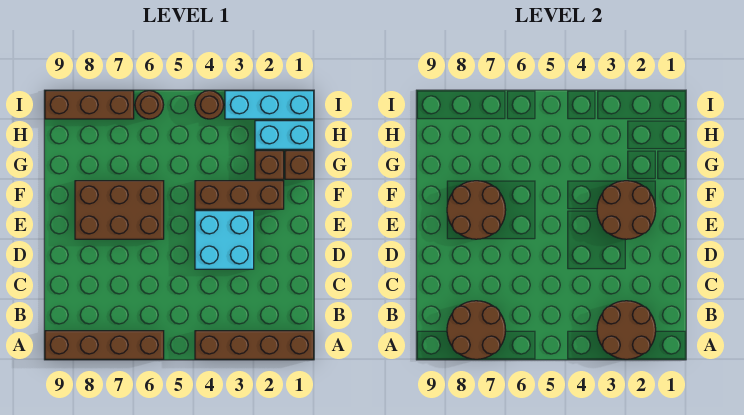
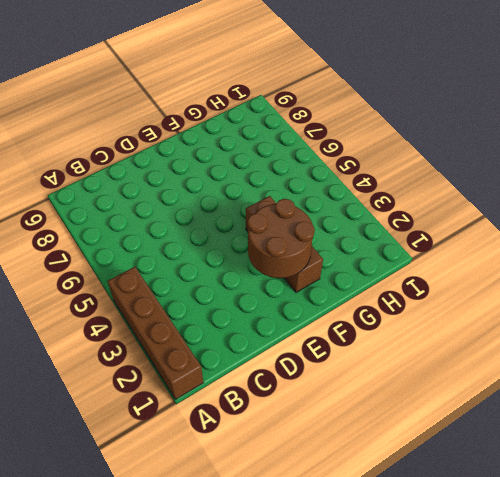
none -> brown brick A6:A9 level 1
none -> cyan brick D3:E4 level 1
none -> brown brick E6:F8 level 1

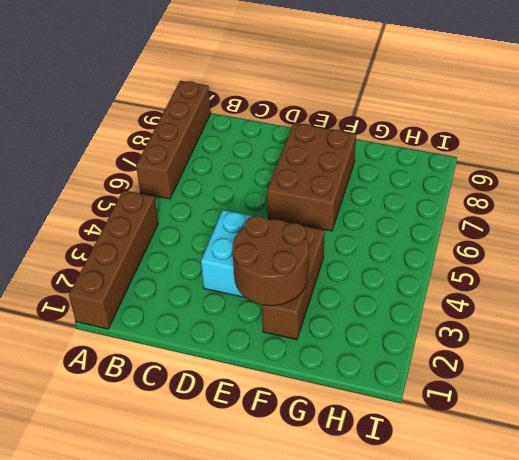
none -> brown brick G1 level 1
none -> brown brick G2 level 1
none -> cyan brick H1:H2 level 1

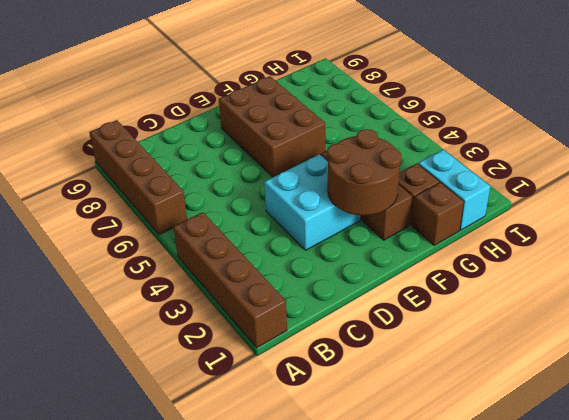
none -> cyan brick I1:I3 level 1
none -> brown round brick I4 level 1
none -> brown round brick I6 level 1

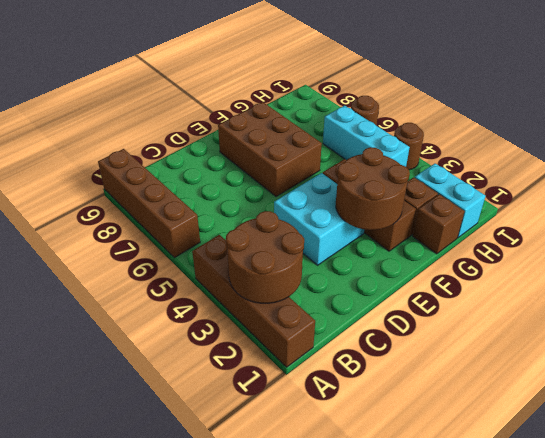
cyan brick H4:H6 level 1 -> cyan brick I1:I3 level 1
none -> brown brick I7:I9 level 1
none -> brown round brick A7:B8 level 2
none -> brown round brick E7:F8 level 2

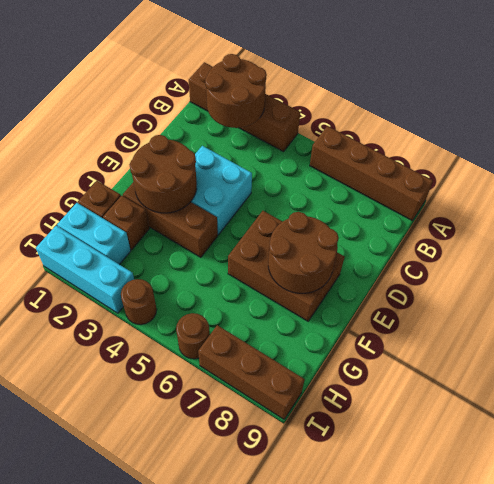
none -> brown round brick A7:B8 level 2

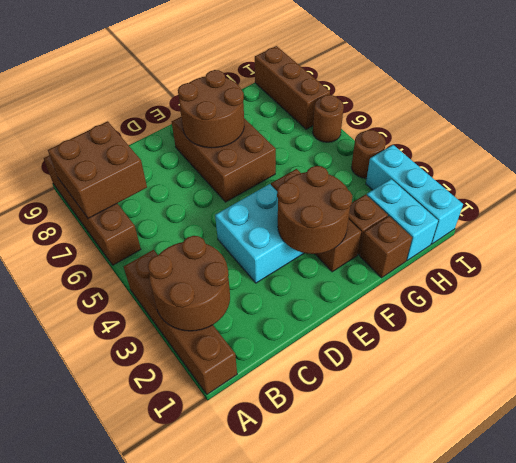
brown brick A7:B8 level 2 -> brown round brick A7:B8 level 2

